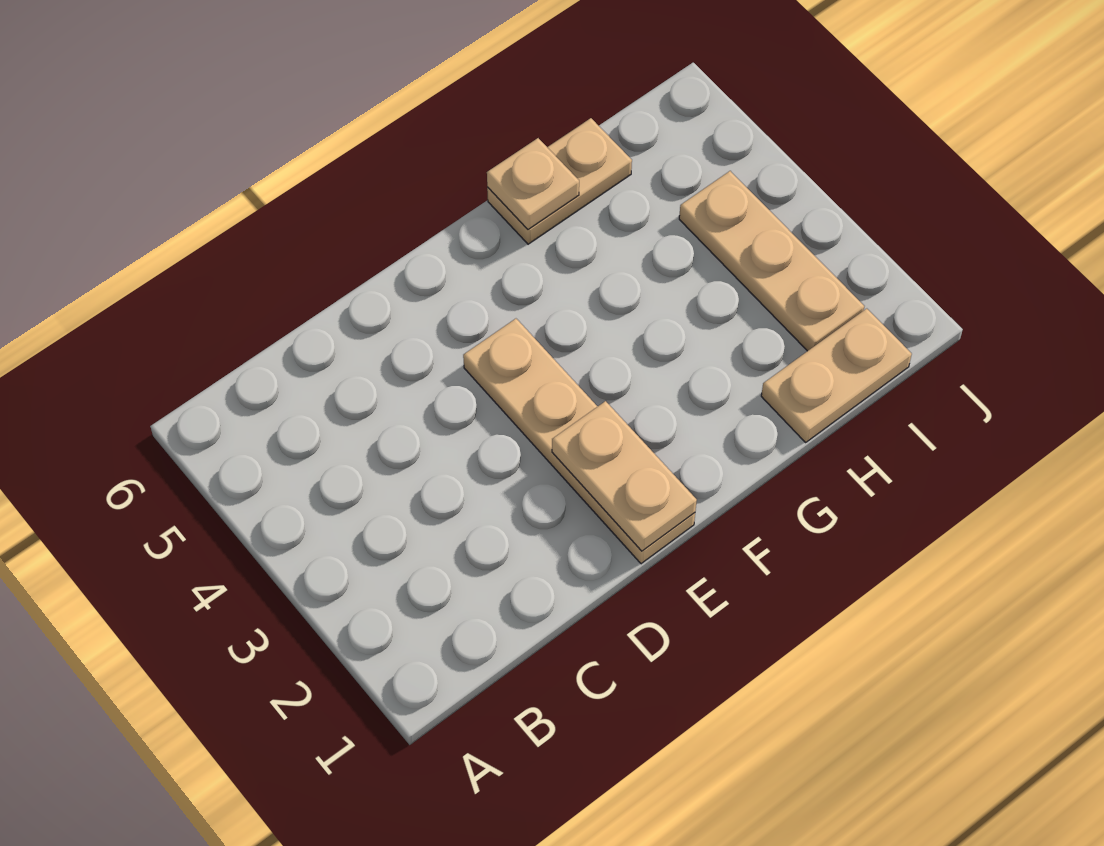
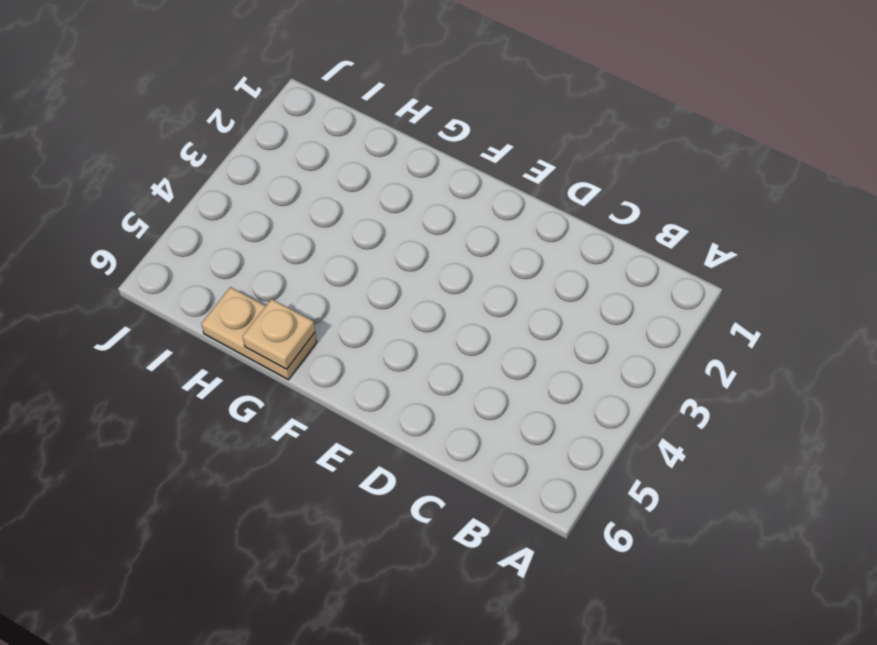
none -> tan plate E1:E4 level 1
none -> tan plate H1:I1 level 1

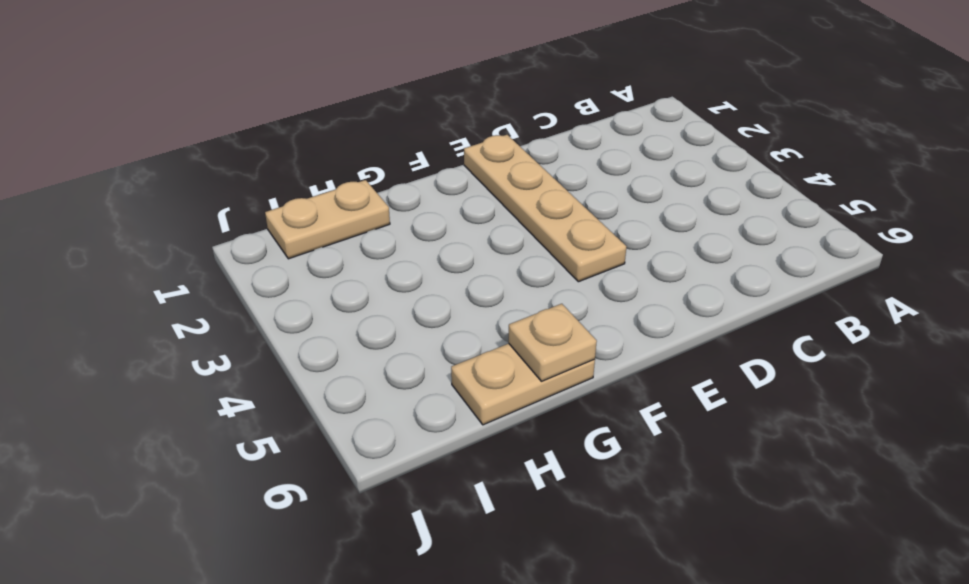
none -> tan plate I2:I4 level 1
none -> tan plate E1:E2 level 2

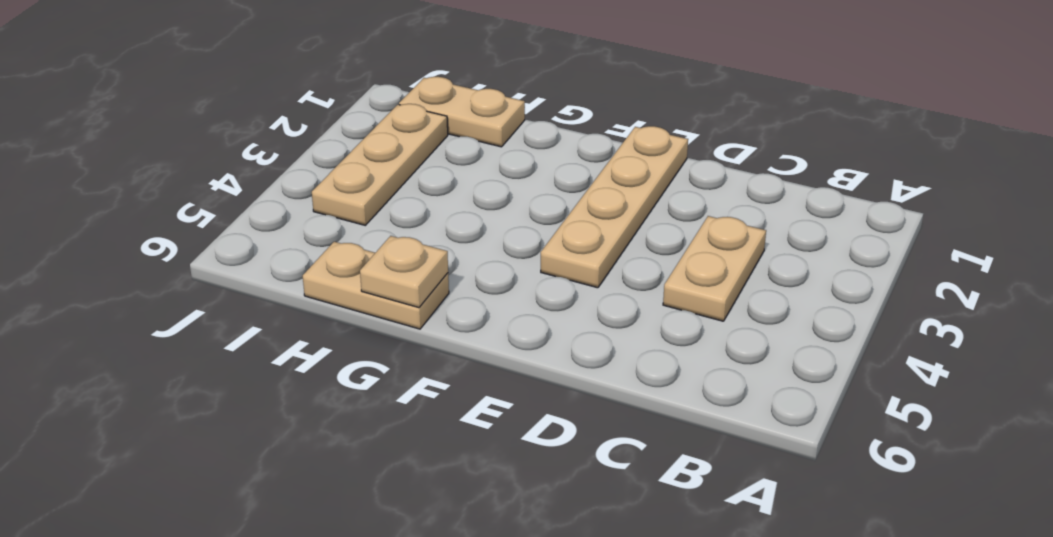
tan plate C3:C4 level 1 -> tan plate E1:E2 level 2

